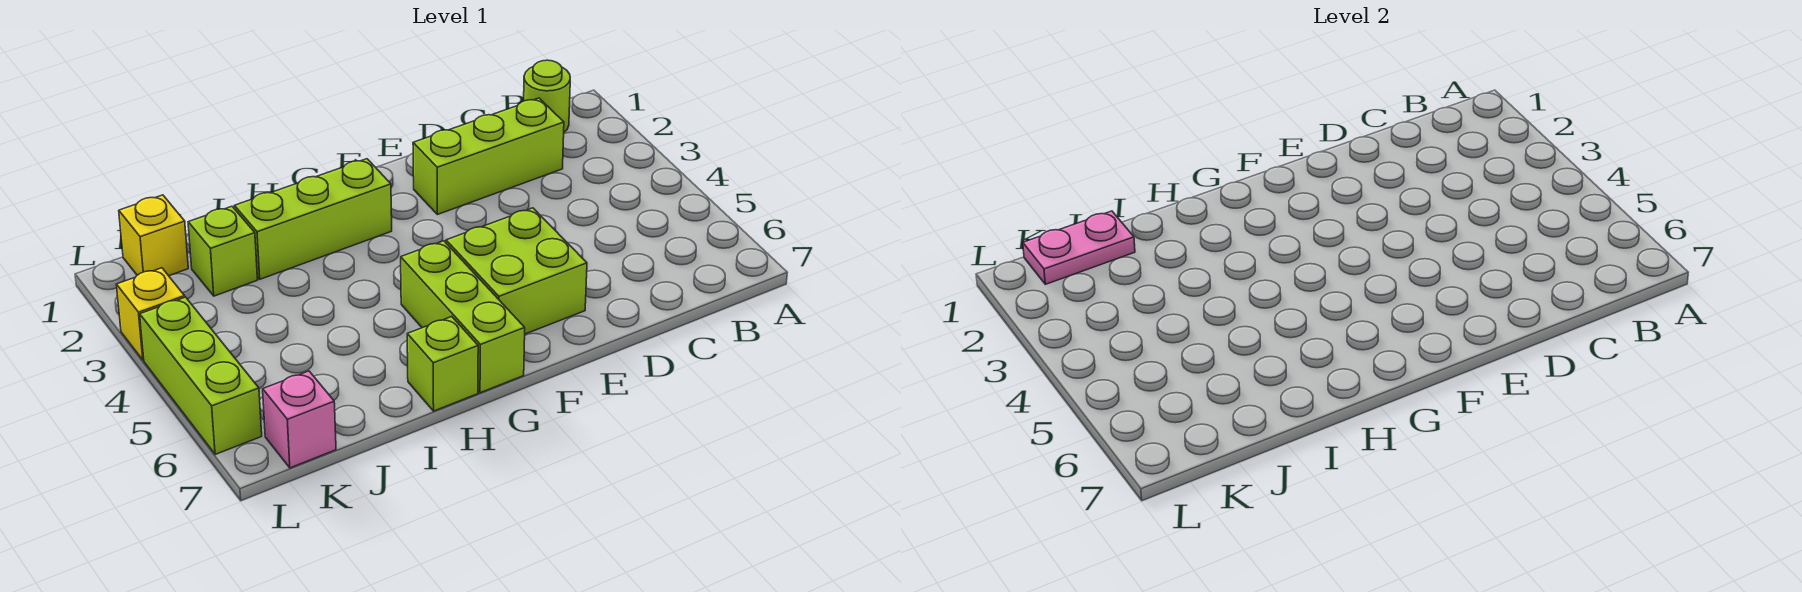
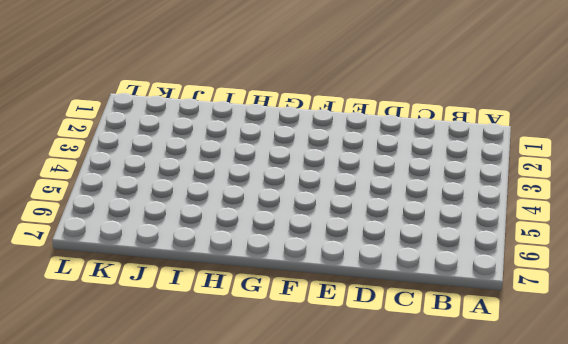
none -> lime round brick B1 level 1
none -> lime brick C2:E2 level 1
none -> lime brick E5:F6 level 1

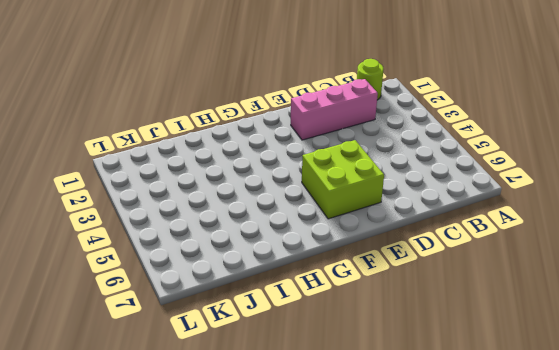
pink brick C2:E2 level 1 -> lime brick C2:E2 level 1
none -> lime brick G2:I2 level 1
none -> lime brick G5:G7 level 1
none -> lime brick H7 level 1

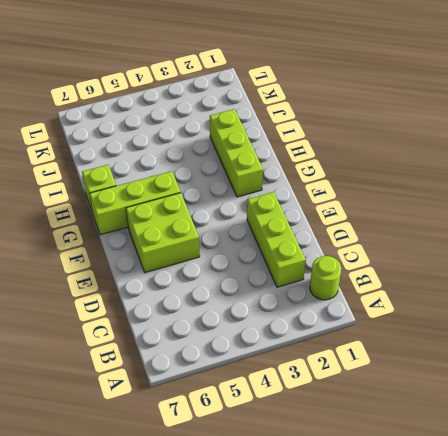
none -> lime brick J2 level 1
none -> yellow brick K1 level 1
none -> pink brick K7 level 1

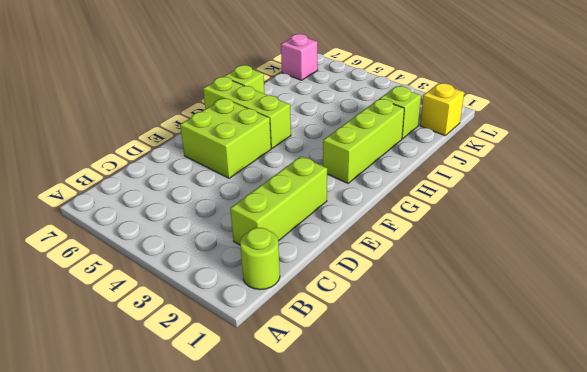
none -> yellow brick L3 level 1
none -> lime brick L4:L6 level 1
none -> pink plate J1:K1 level 2

